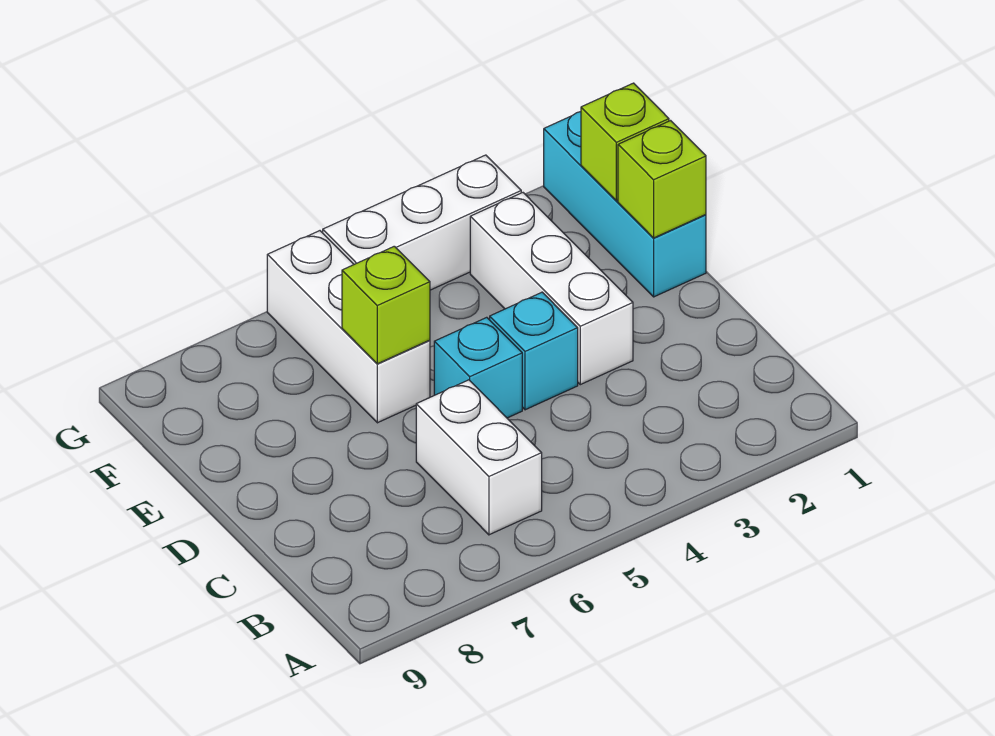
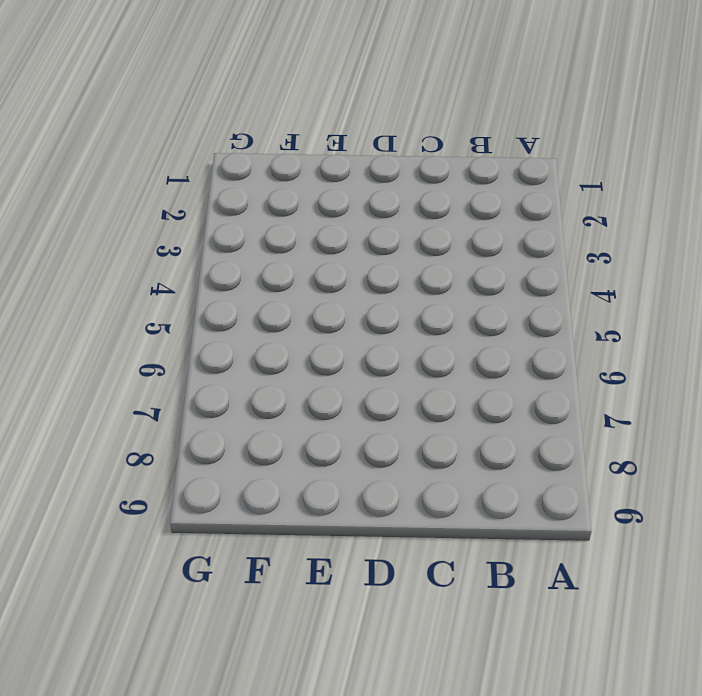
none -> white brick B6:C6 level 1
none -> white brick D3:F3 level 1

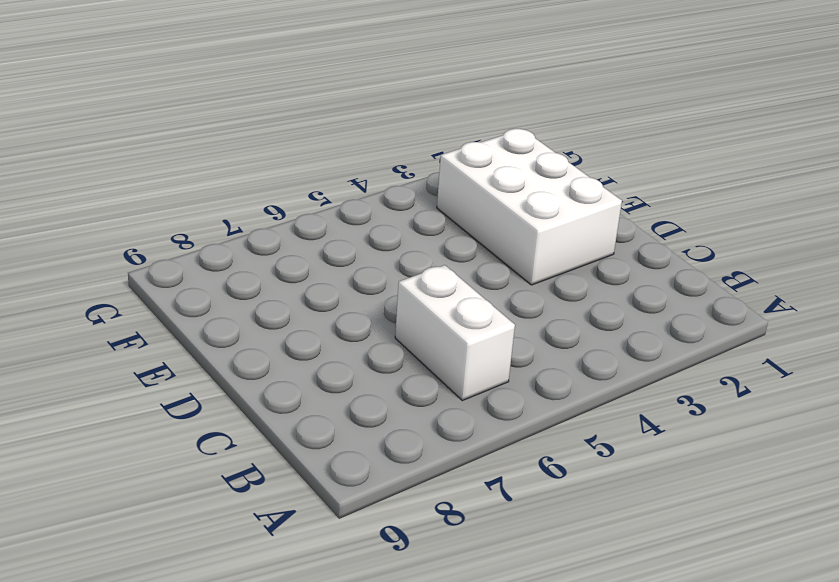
white brick D2:F3 level 1 -> white brick D3:F3 level 1
none -> cyan brick D4 level 1
none -> cyan brick D5 level 1

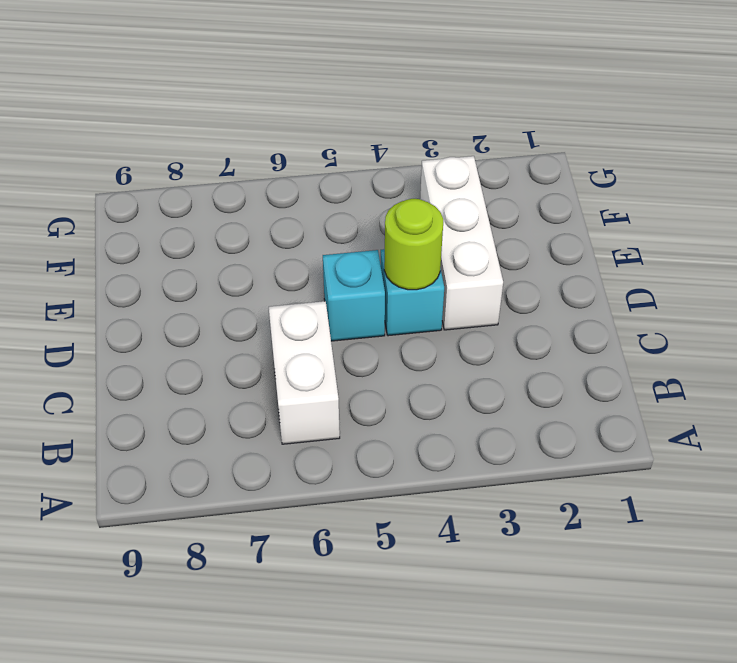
lime round brick D4 level 2 -> none
none -> cyan brick E1:G1 level 1
none -> white brick E6:G6 level 1

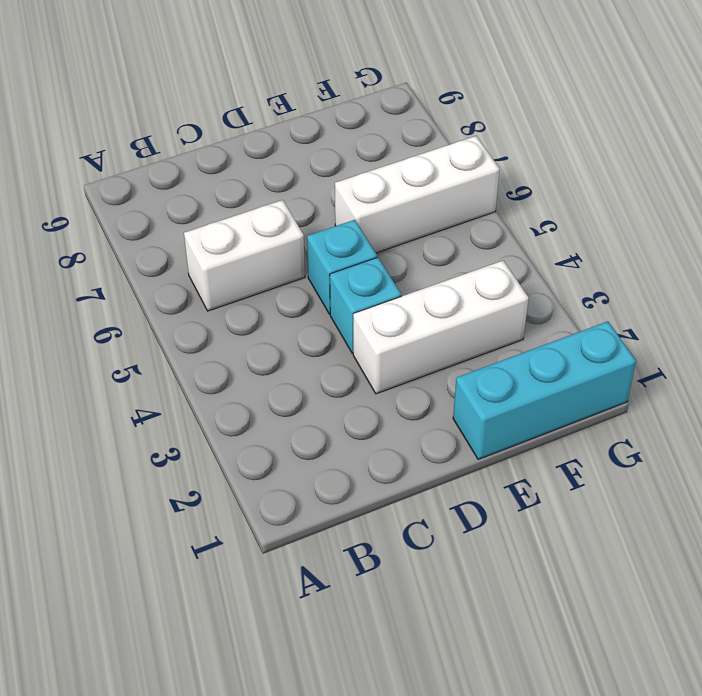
none -> white brick G3:G5 level 1
none -> lime brick E1 level 2

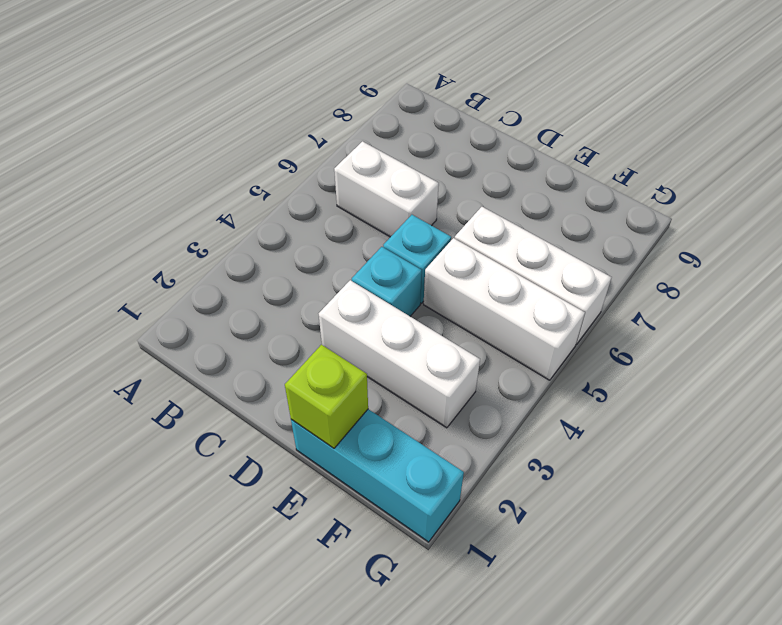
white brick E5:G5 level 1 -> white brick G3:G5 level 1
none -> lime brick E6 level 2
none -> lime brick F1 level 2

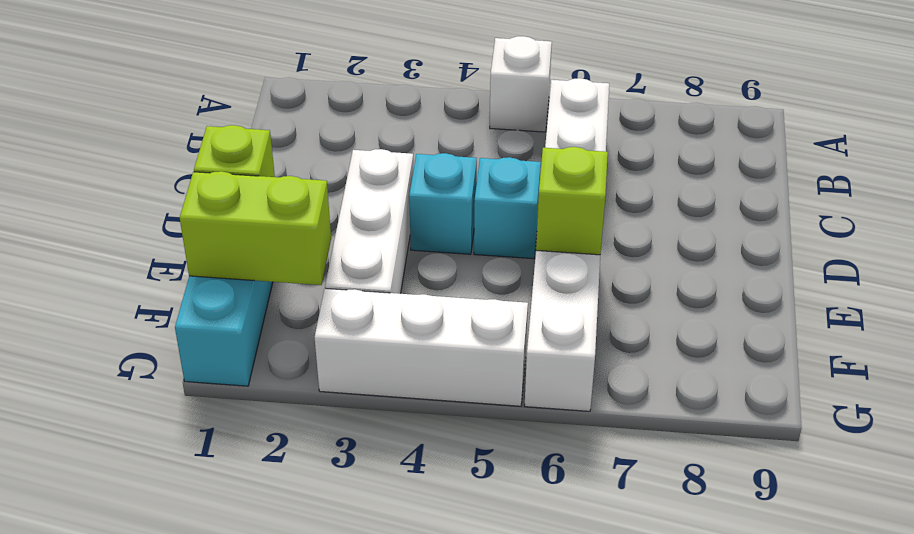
white brick A5 level 1 -> none
lime brick F1:F2 level 2 -> lime brick F1 level 2

